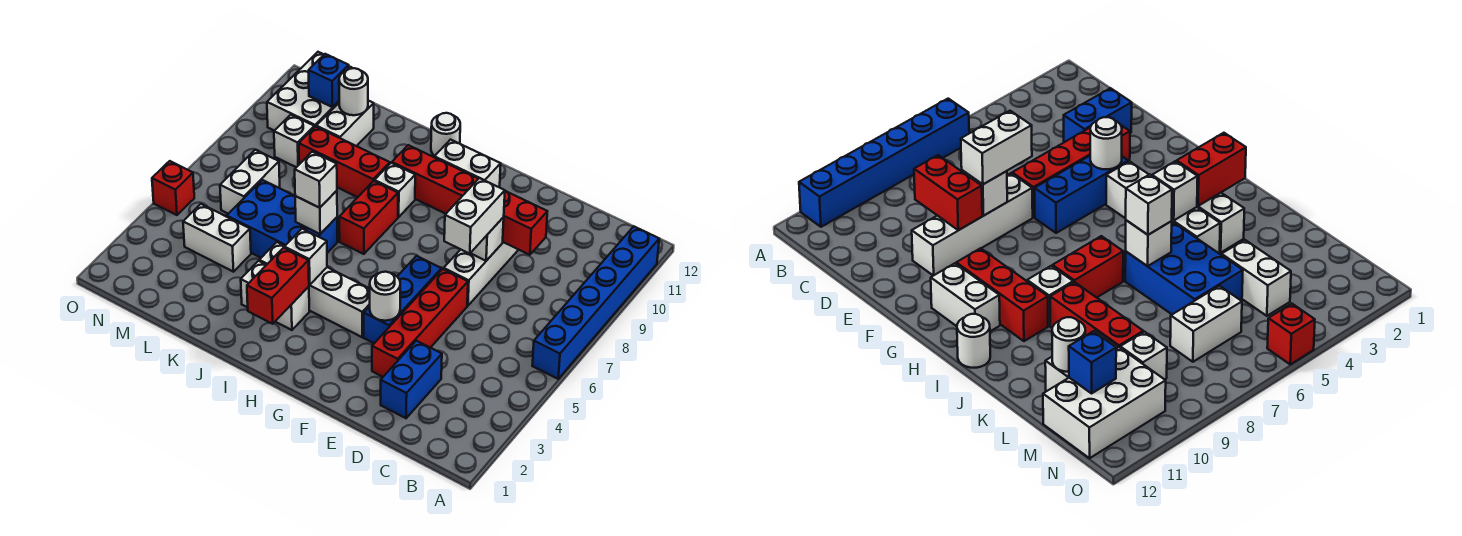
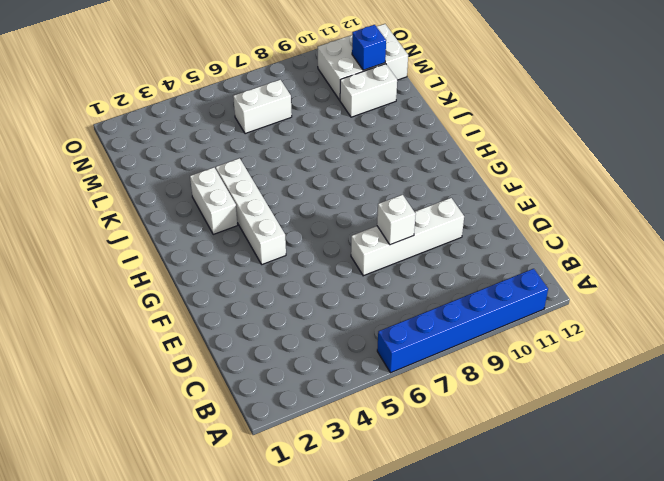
none -> blue brick D2:D3 level 1
none -> red brick E3:E6 level 1
none -> blue brick F4:F6 level 1
none -> red brick G10:I10 level 1

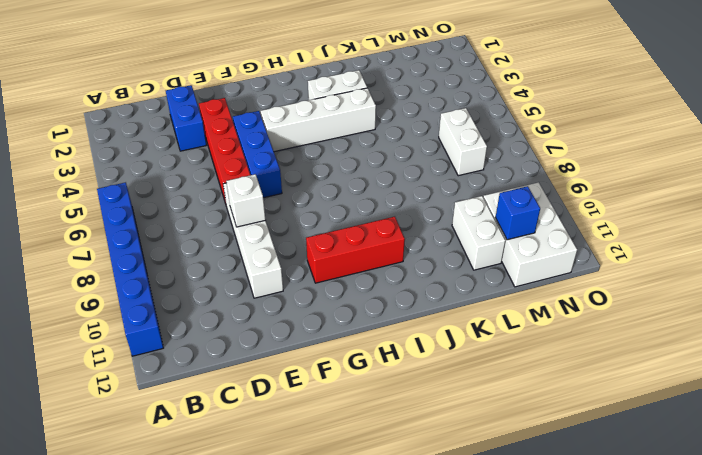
none -> white brick G11:H11 level 1
none -> red brick I7:I8 level 1
none -> white brick I9 level 1
none -> white round brick I12 level 1

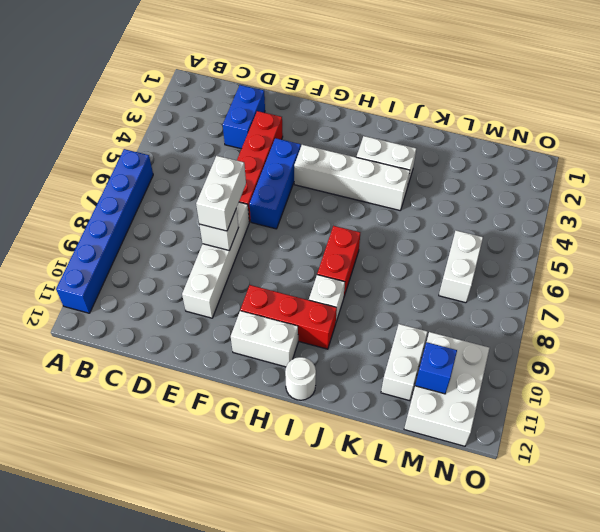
none -> blue brick J5:L6 level 1
none -> red brick J9:L9 level 1
none -> white brick L4:M4 level 1
none -> white brick M9 level 1

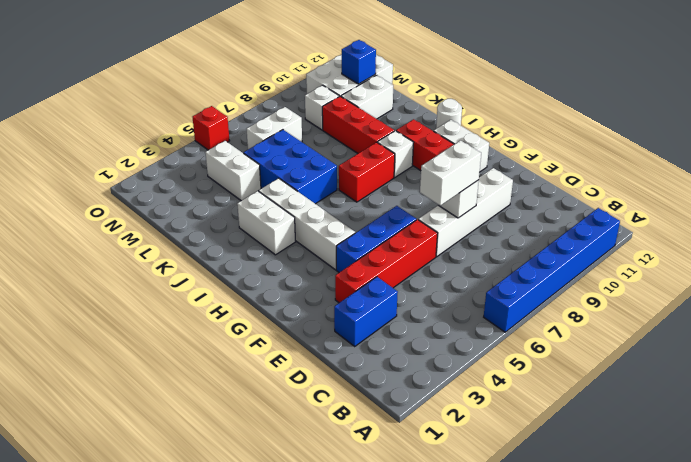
none -> red brick D9:E9 level 2
none -> white round brick F4 level 2
none -> red brick I2:I3 level 2
none -> white brick I4 level 2

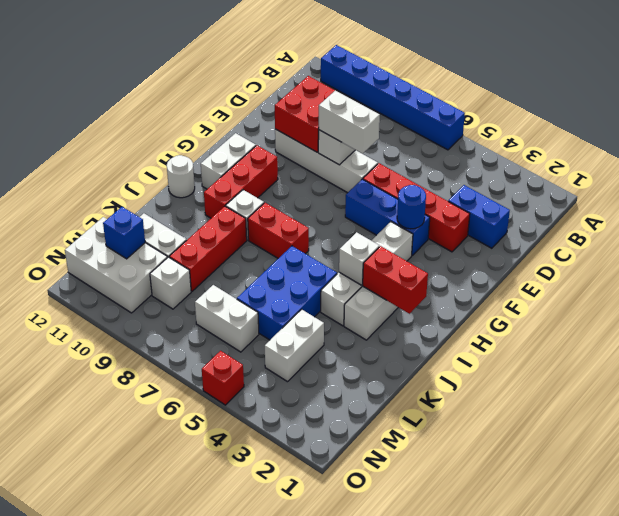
red brick D9:E10 level 2 -> red brick D9:E9 level 2
blue round brick F4 level 2 -> white round brick F4 level 2
none -> white brick J6 level 2
none -> white round brick L11 level 2
none -> white brick J6 level 3

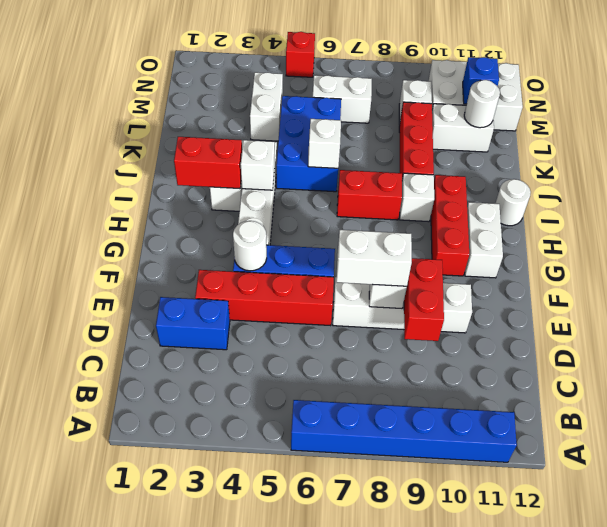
none -> white brick J6 level 3

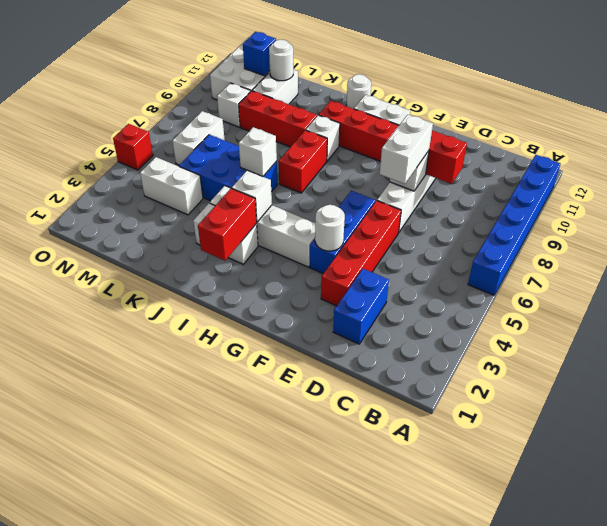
none -> white brick J6 level 3

